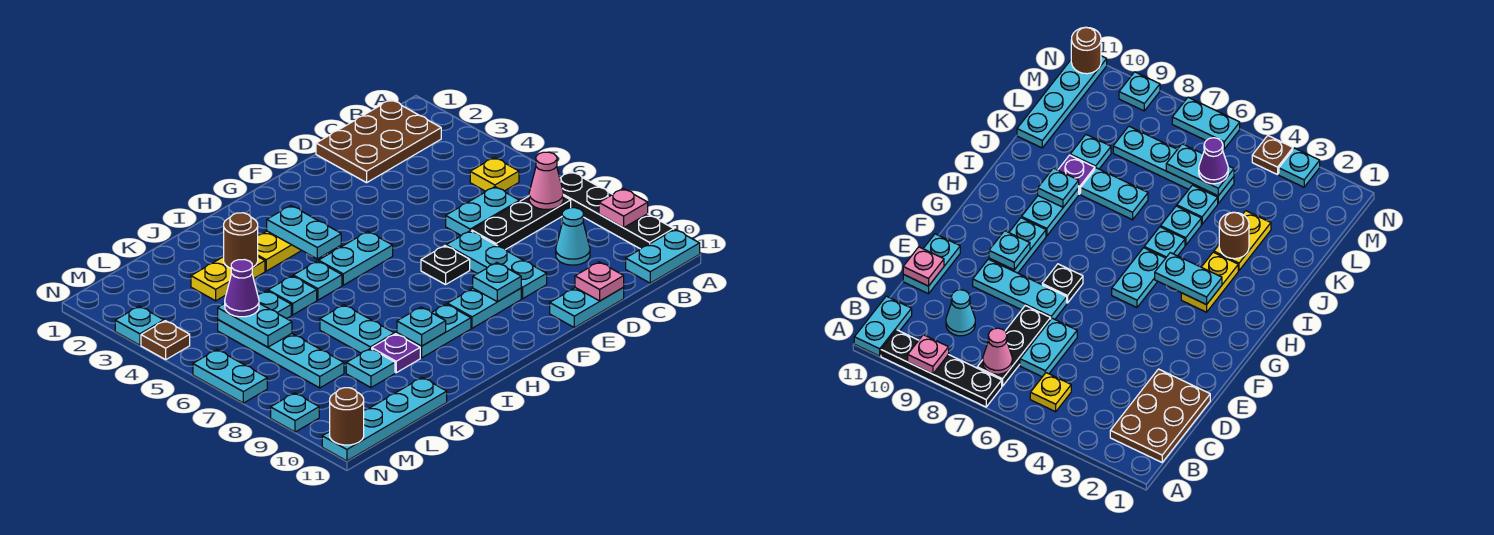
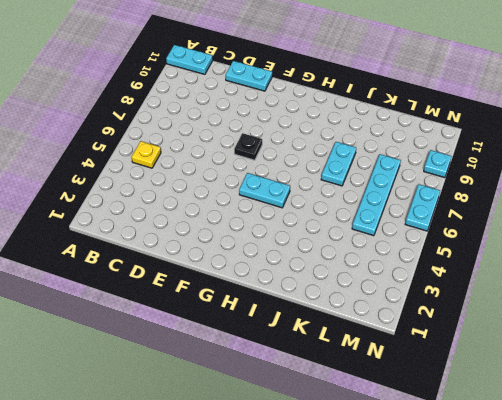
none -> black plate A7:A10 level 1
none -> brown plate B1:D2 level 1
none -> black plate B7:D7 level 1
none -> cyan plate C6:D6 level 1

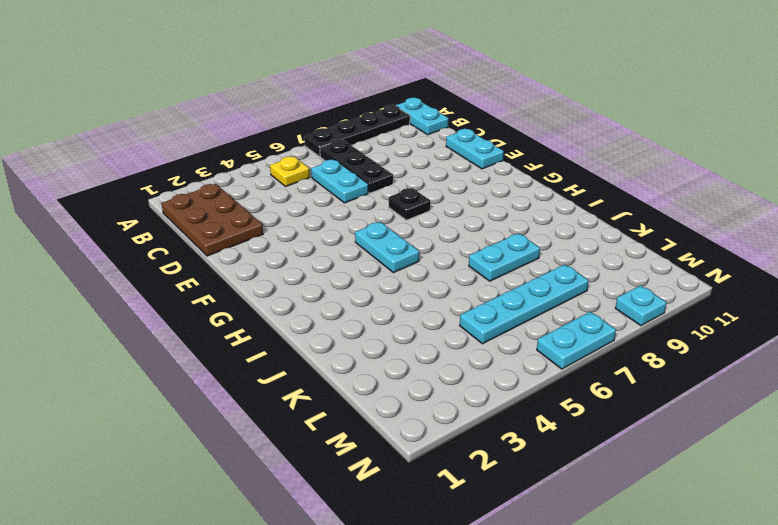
none -> cyan cone C9 level 1
none -> cyan plate E7:E9 level 1
none -> cyan plate F9:G9 level 1
none -> yellow plate H3:I3 level 1

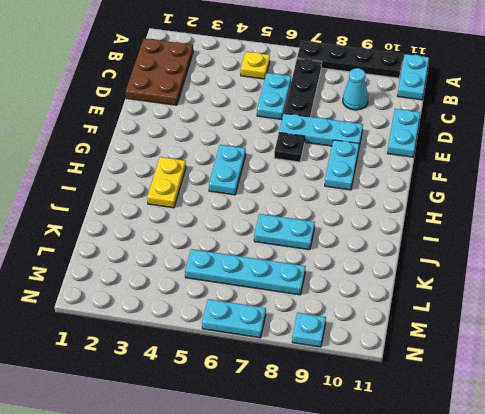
none -> cyan plate H9:I9 level 1
none -> cyan plate I5 level 1
none -> yellow plate J3:K3 level 1
none -> cyan plate J5 level 1

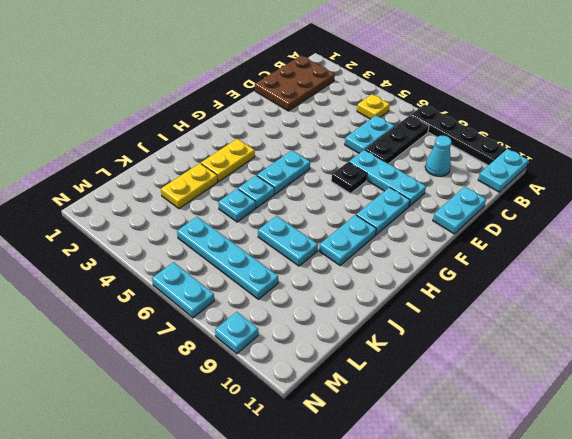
none -> purple plate J9 level 1
none -> cyan plate K5 level 1
none -> cyan plate K9 level 1
none -> cyan plate K11:N11 level 1

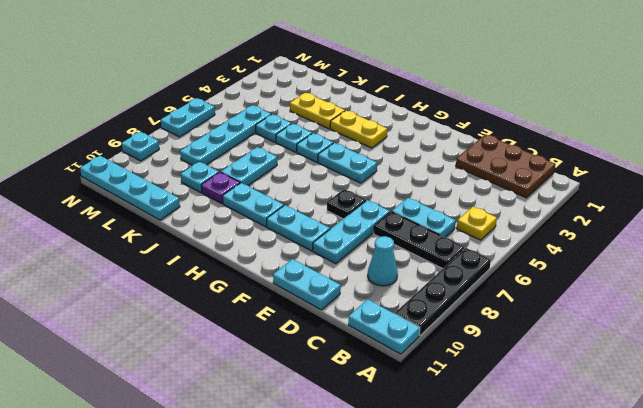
none -> cyan plate N3 level 1
none -> brown plate N4 level 1
none -> pink plate A9 level 2
none -> pink cone B7 level 2

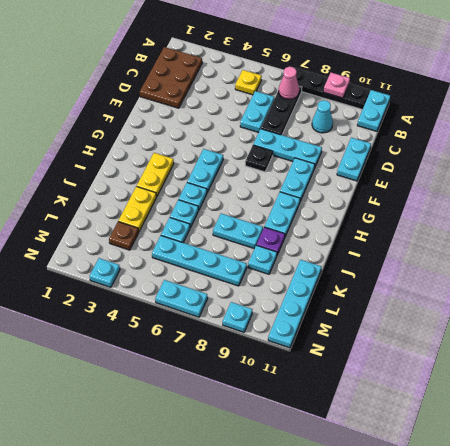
brown plate L3 level 1 -> brown plate N4 level 1
none -> pink plate D11 level 2
none -> cyan plate F9 level 2
none -> cyan plate H3:H4 level 2
none -> cyan plate I9 level 2

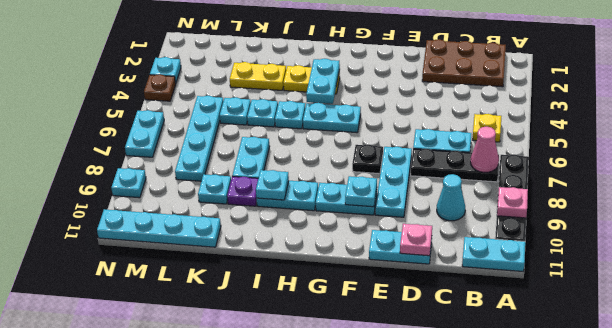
none -> brown round brick J3 level 2
none -> cyan plate L5:L6 level 2
none -> brown round brick N11 level 2
none -> purple cone L5 level 3

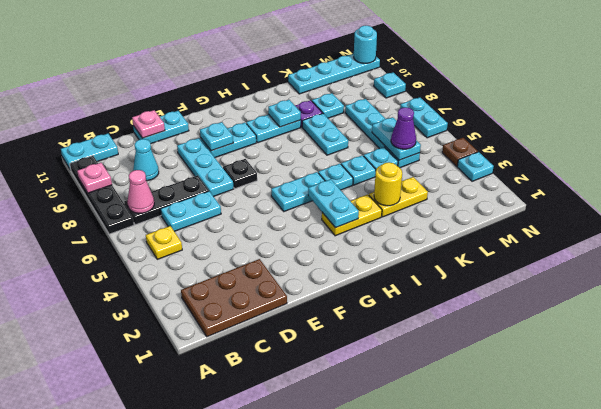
yellow round brick J3 level 2 -> brown round brick J3 level 2
cyan round brick N11 level 2 -> brown round brick N11 level 2

